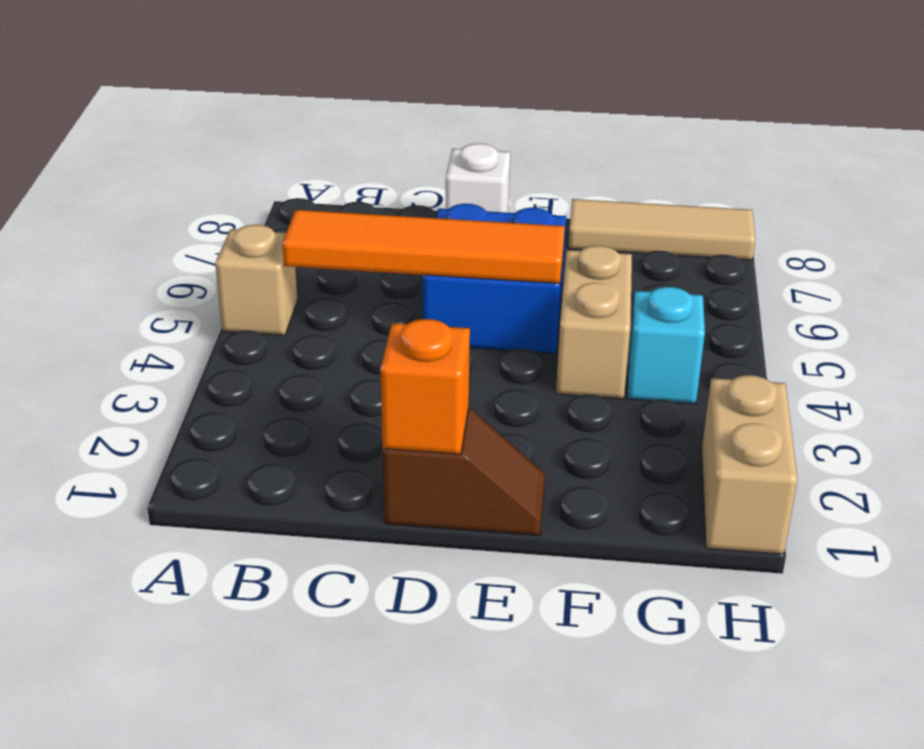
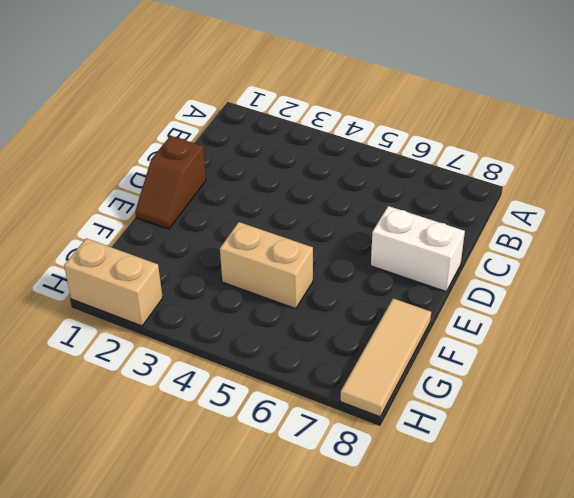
white brick D7:D8 level 1 -> white brick D8 level 1
none -> tan brick A5 level 1
none -> blue brick D5:E6 level 1

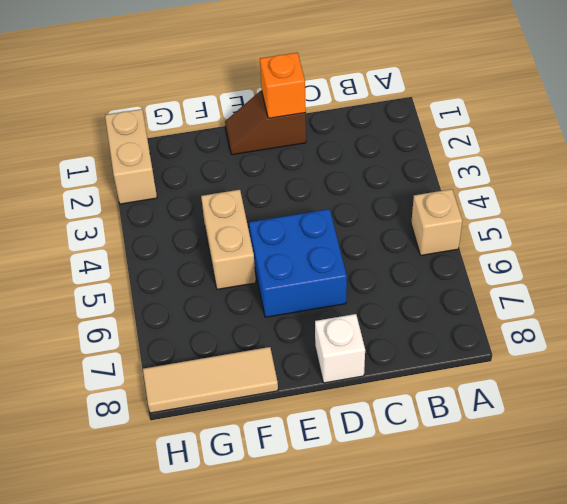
none -> cyan brick G4 level 1
none -> orange tile B5:E5 level 2

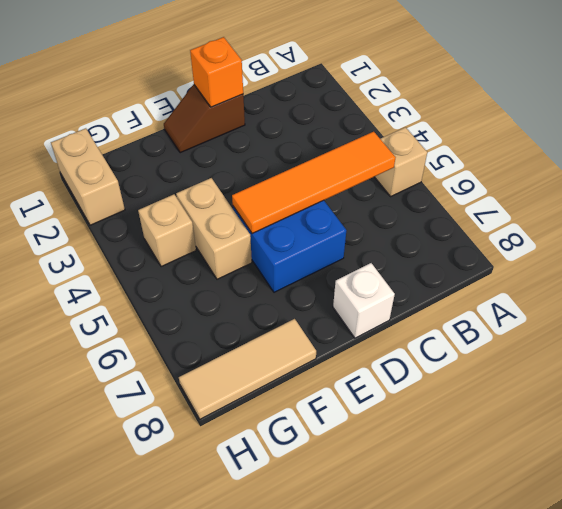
tan brick G4 level 1 -> cyan brick G4 level 1

